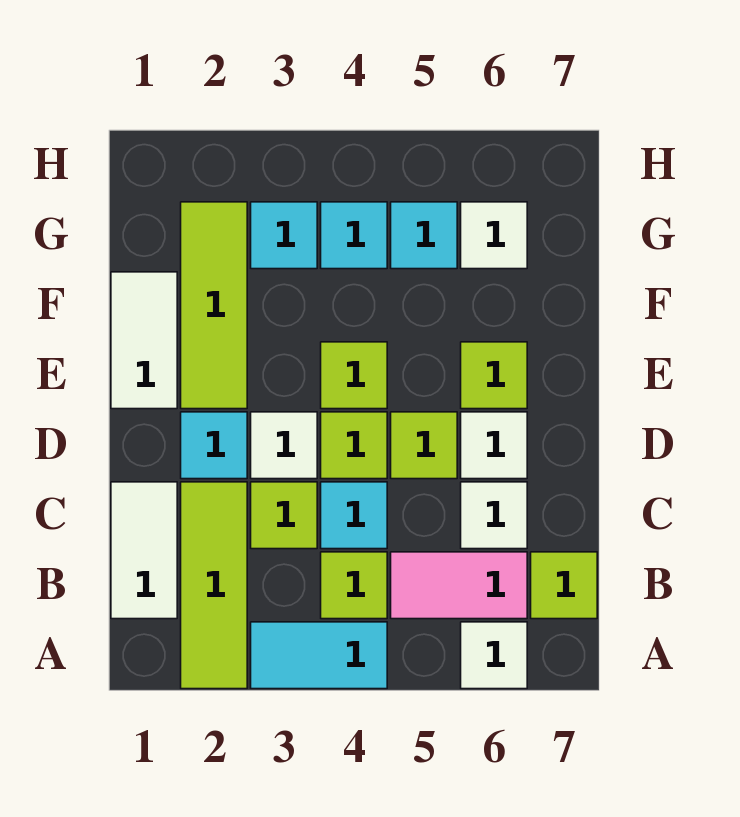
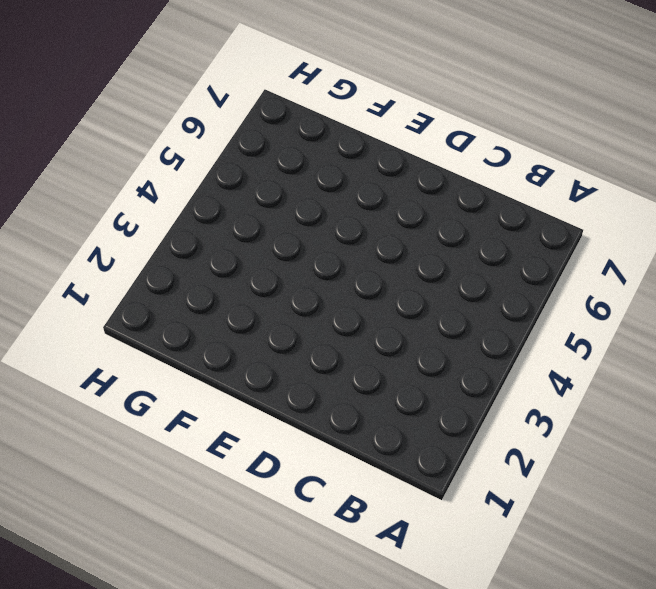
none -> lime tile A2:C2 level 1
none -> cyan tile A3:A4 level 1
none -> white tile A6 level 1

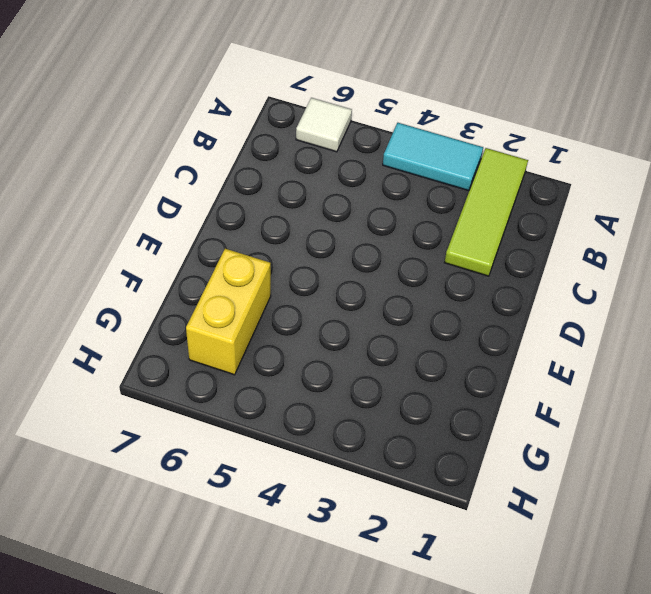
yellow brick F6:G6 level 1 -> white tile G6 level 1
none -> white tile B1:C1 level 1
none -> lime tile B4 level 1
none -> pink tile B5:B6 level 1

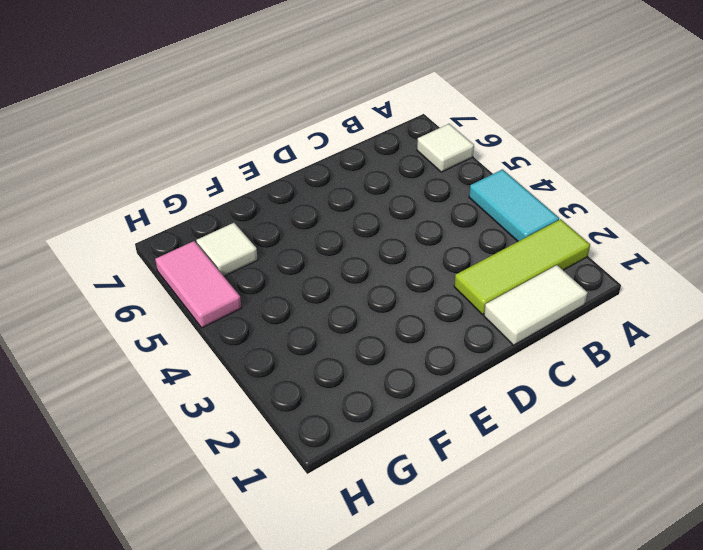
pink tile H5:H6 level 1 -> pink tile B5:B6 level 1
none -> lime tile B4 level 1
none -> lime tile B7 level 1
none -> lime tile C3 level 1

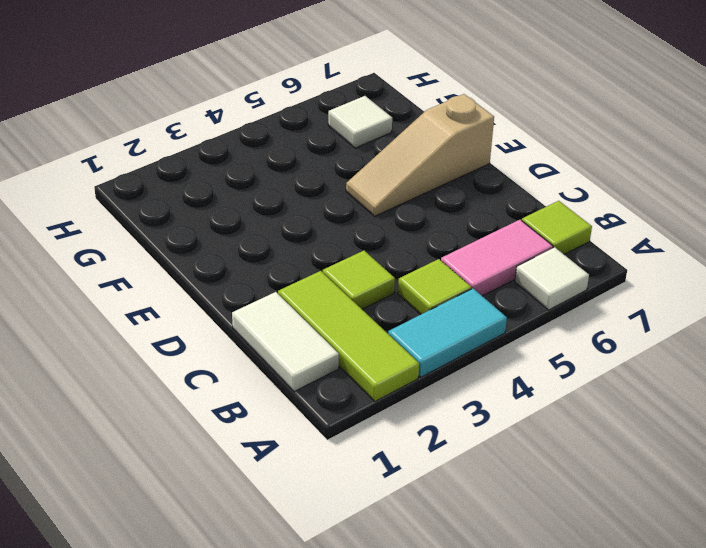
tan slope E5:E7 level 1 top 7 -> lime tile E6 level 1
none -> cyan tile C4 level 1
none -> white tile C6 level 1
none -> cyan tile D2 level 1

